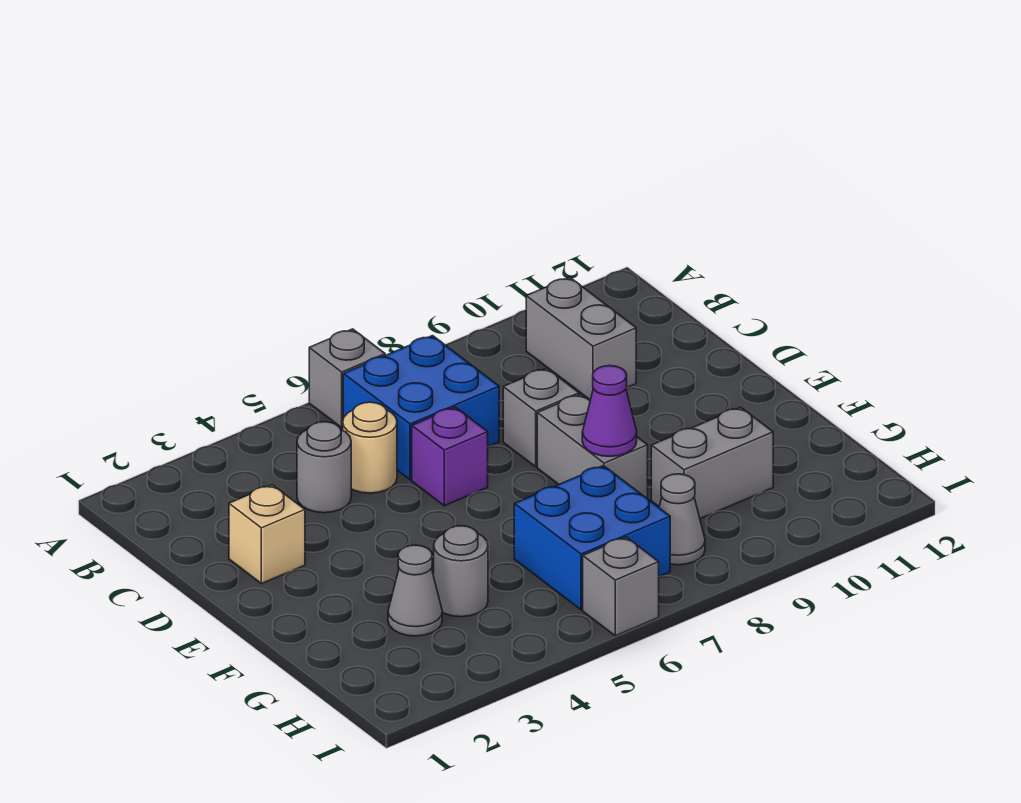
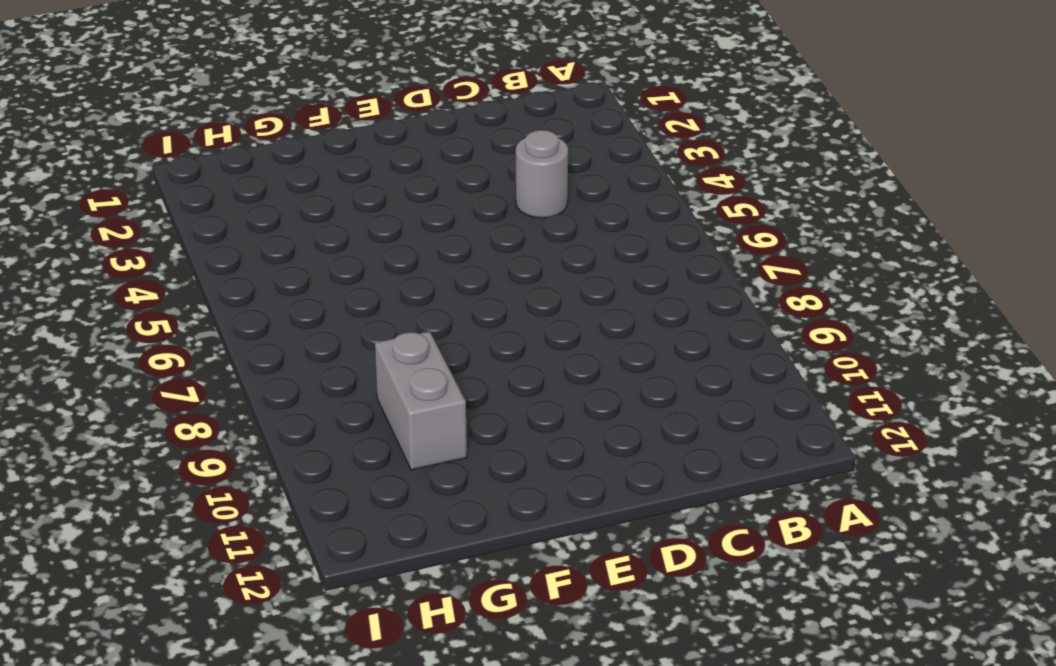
none -> grey brick A6 level 1
none -> blue brick B6:C7 level 1
none -> grey brick B10:C10 level 1

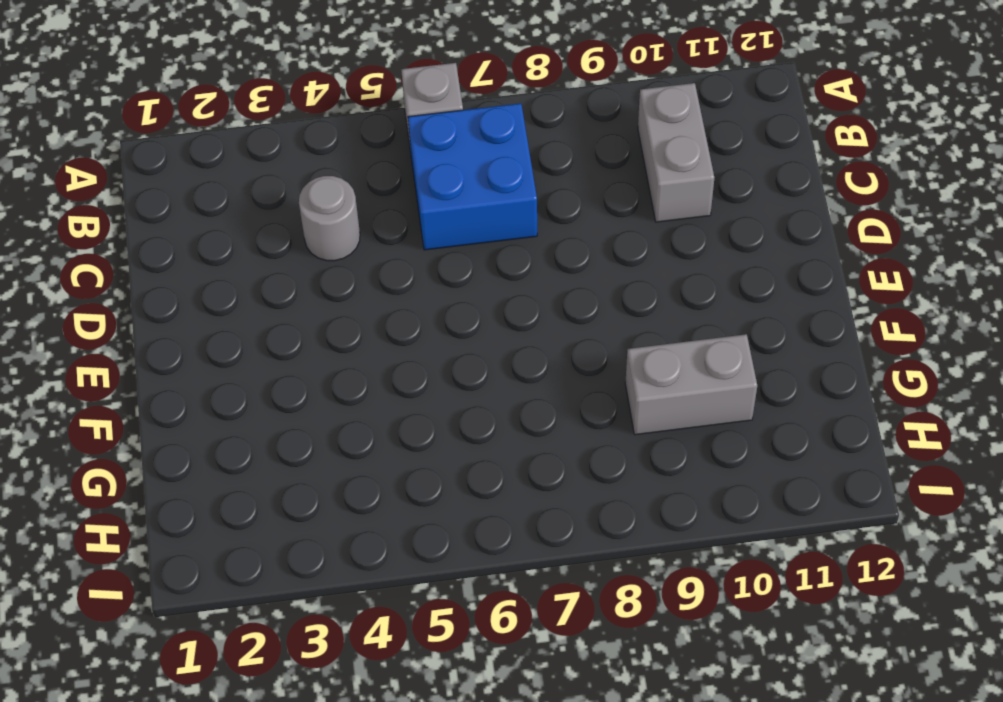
none -> tan round brick C5 level 1
none -> tan brick D2 level 1
none -> purple brick D6 level 1

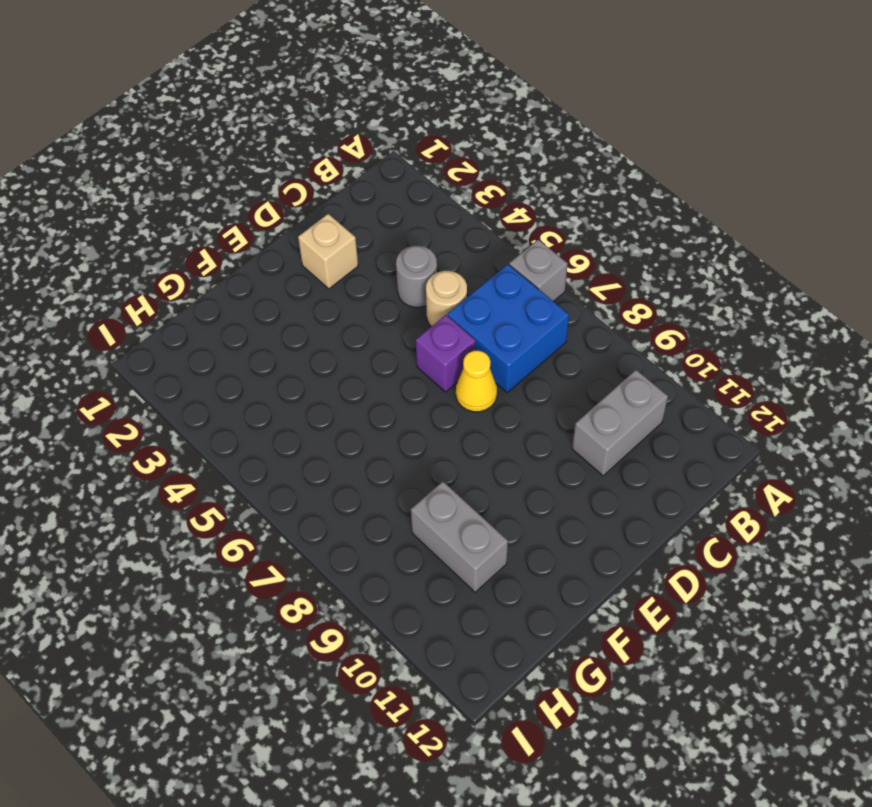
yellow cone D7 level 1 -> none
none -> grey brick D8 level 1
none -> grey brick E8:F8 level 1
none -> grey cone G3 level 1

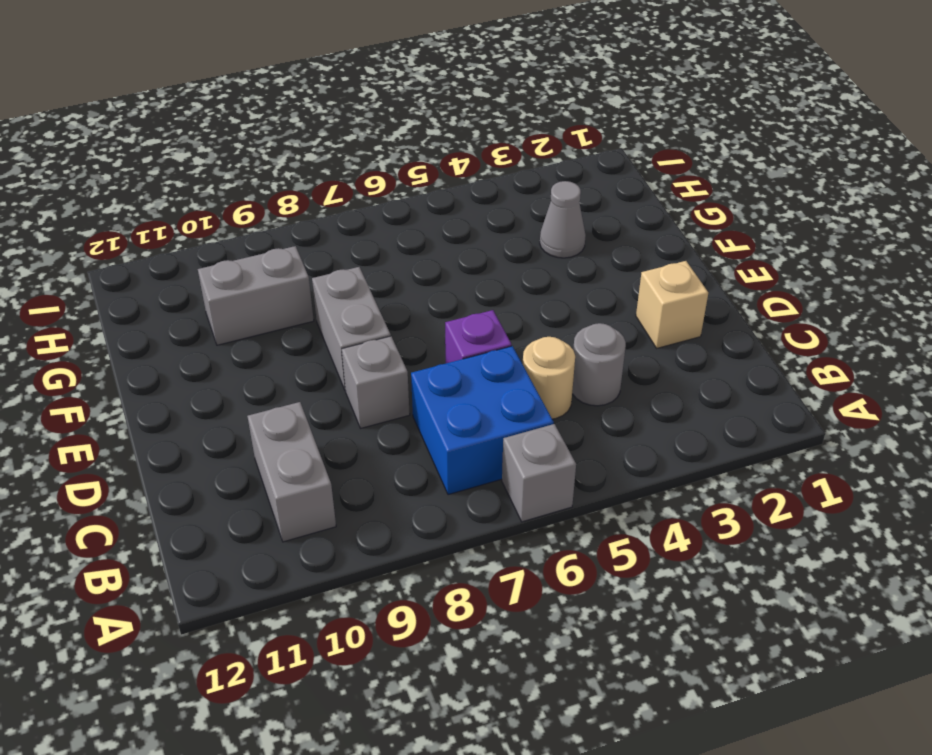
none -> grey round brick G4 level 1
none -> blue brick G6:H7 level 1
none -> grey cone H8 level 1

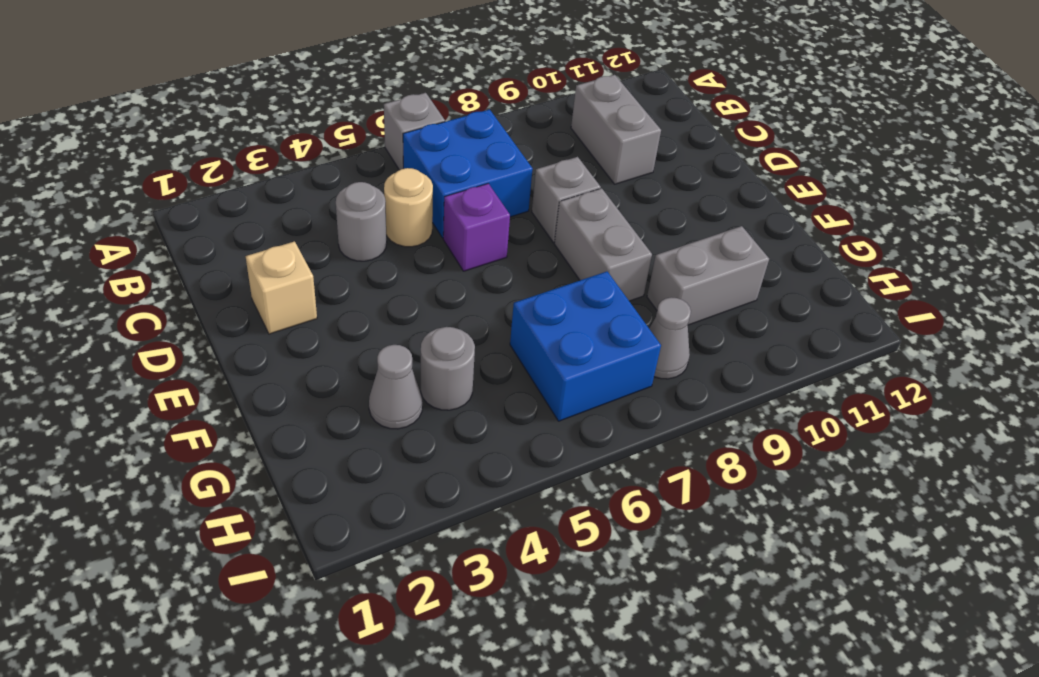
none -> grey brick I6 level 1
none -> purple cone F8 level 2

